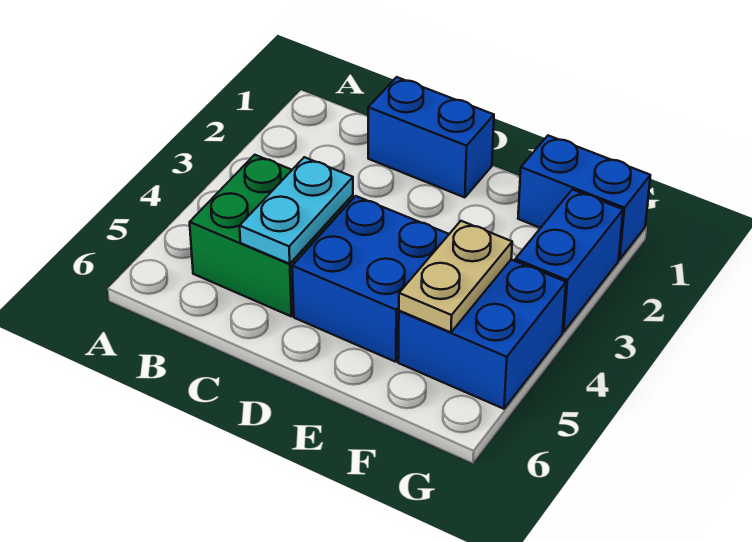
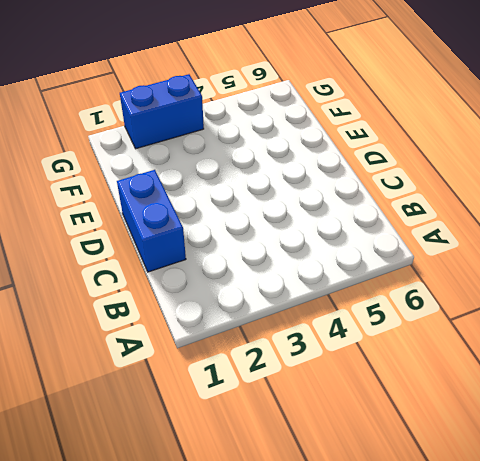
none -> green brick B4:C5 level 1
none -> blue brick D4:E5 level 1

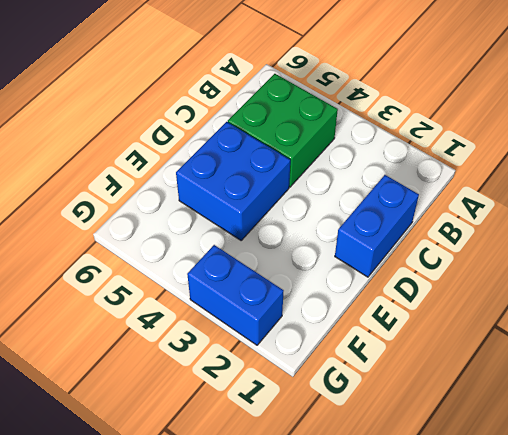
none -> blue brick F1:G1 level 1
none -> blue brick F4:G5 level 1

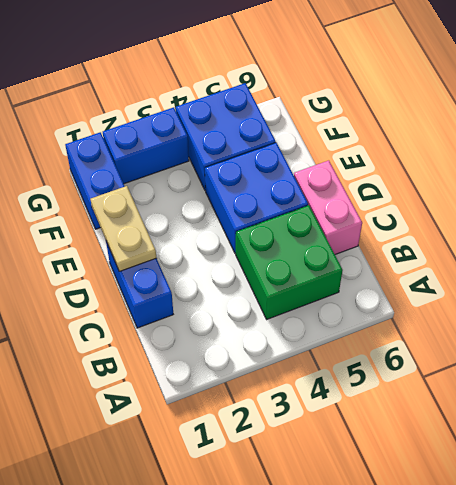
pink brick C6:D6 level 1 -> none
tan plate D1:E1 level 2 -> tan plate F4:F5 level 2
none -> cyan plate C4:C5 level 2

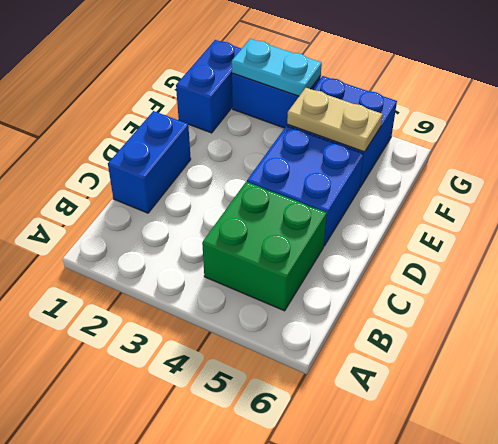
cyan plate G2:G3 level 2 -> cyan plate C4:C5 level 2

